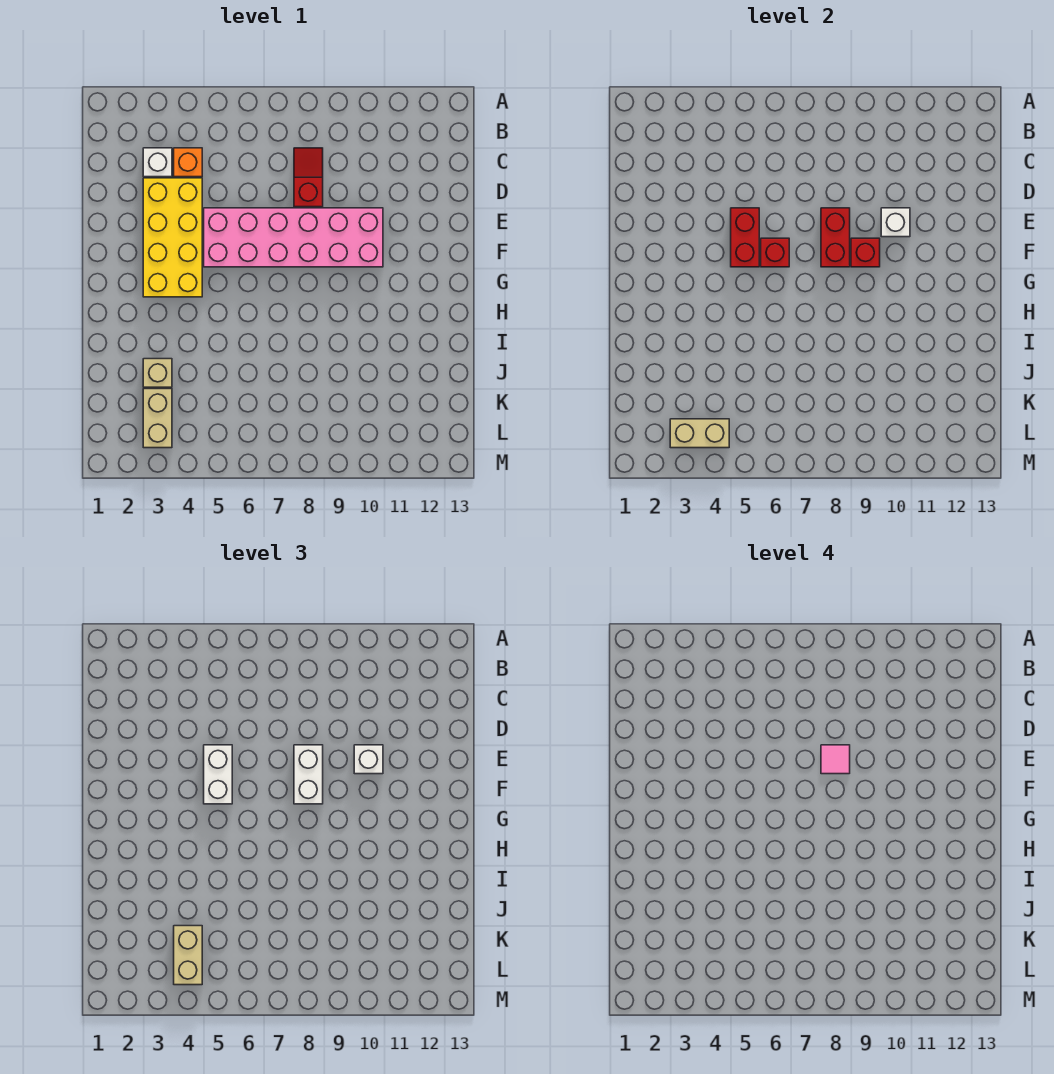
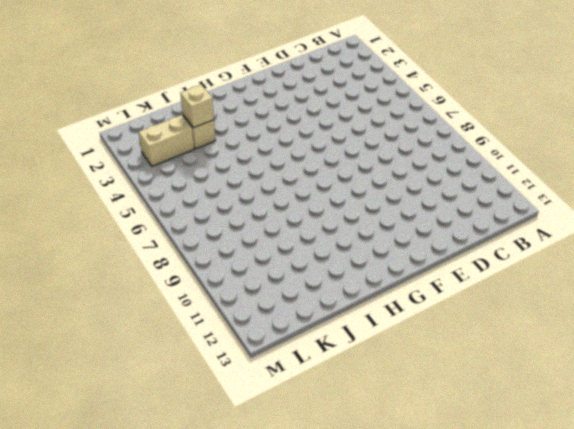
tan brick J3 level 2 -> none
none -> white brick C3 level 1
none -> orange brick C4 level 1
none -> red slope C8:D8 level 1 top D

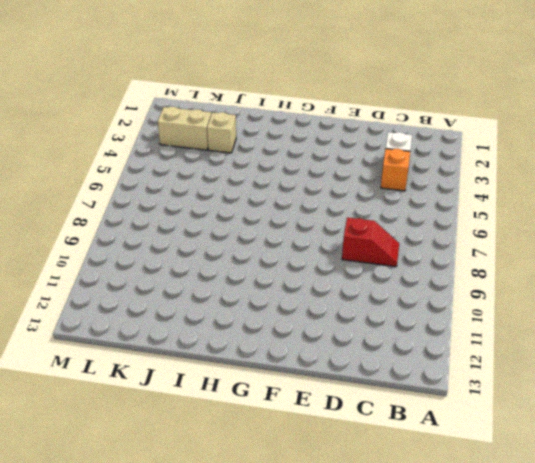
none -> yellow brick D3:G4 level 1
none -> pink brick E5:F10 level 1
none -> red brick E5:F5 level 2

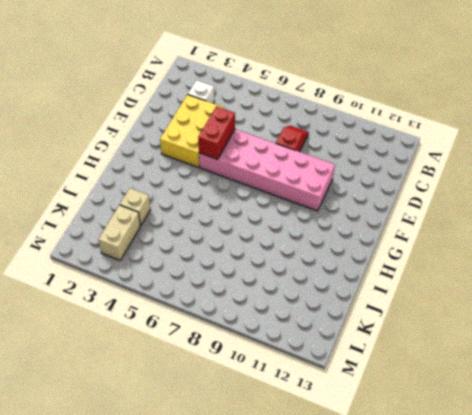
yellow brick D3:F4 level 1 -> yellow brick D3:G4 level 1
none -> orange brick C4 level 1
none -> red brick E8:F8 level 2
none -> white brick E10 level 2

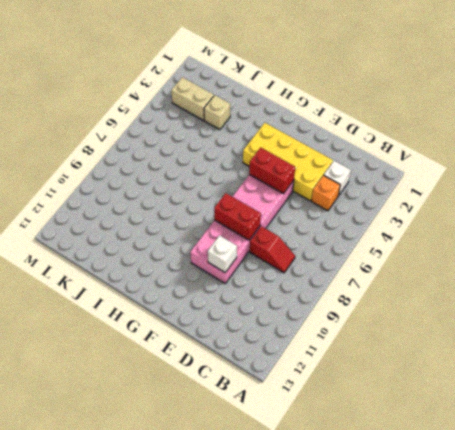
none -> red brick F6 level 2
none -> red brick F9 level 2
none -> tan brick L3:L4 level 2

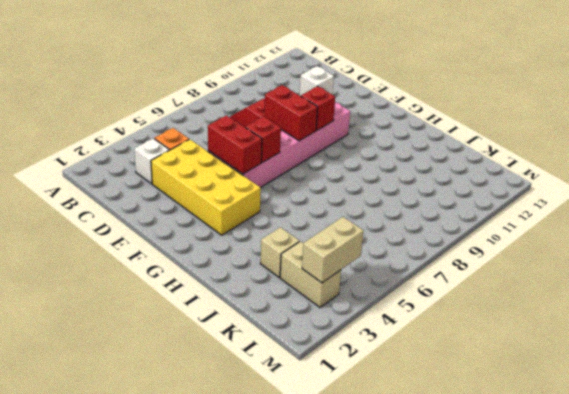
none -> white brick E5:F5 level 3
none -> white brick E8:F8 level 3
none -> white brick E10 level 3

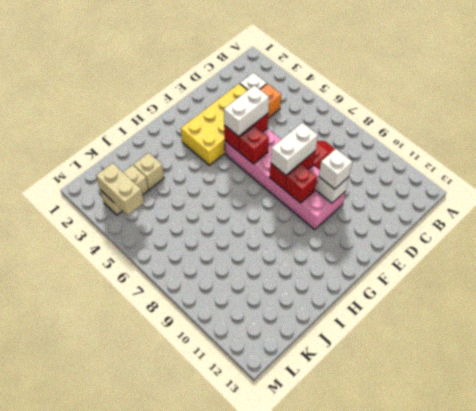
none -> tan brick K4:L4 level 3
none -> pink tile E8 level 4

